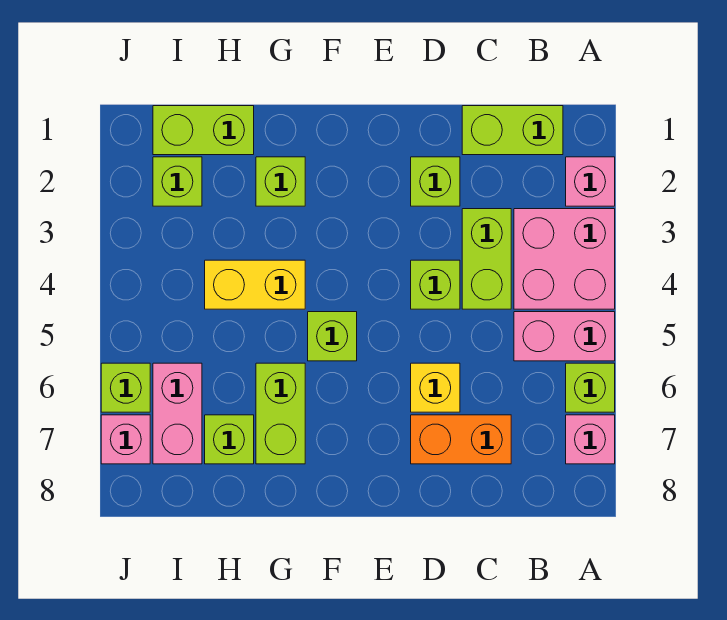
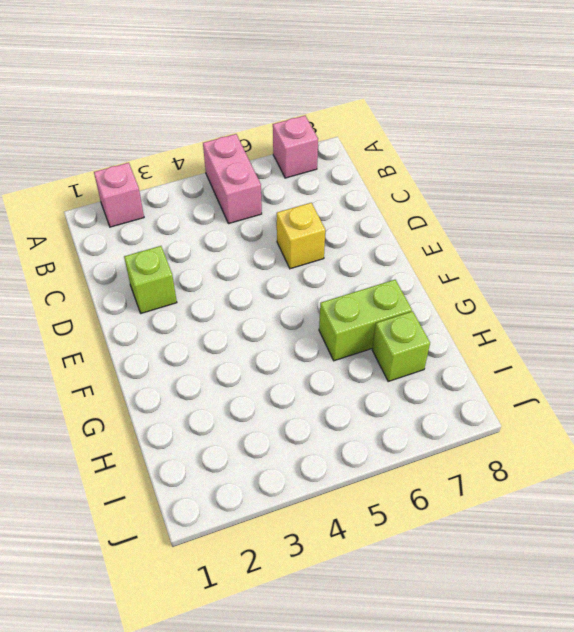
none -> pink brick A3:B4 level 1
none -> lime brick A6 level 1
none -> lime brick B1:C1 level 1

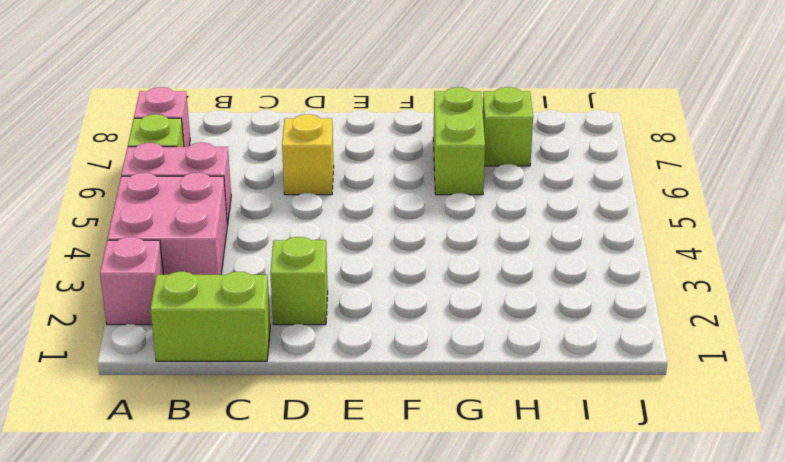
none -> lime brick C3:C4 level 1
none -> orange brick C7:D7 level 1
none -> lime brick D4 level 1

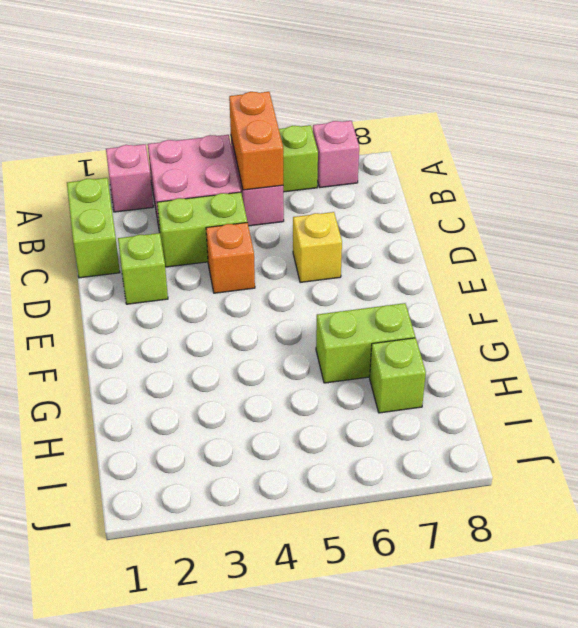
orange brick A5:B5 level 2 -> orange brick C7:D7 level 1
orange brick D4 level 1 -> lime brick D4 level 1
none -> lime brick F5 level 1
none -> lime brick G2 level 1
none -> yellow brick G4:H4 level 1

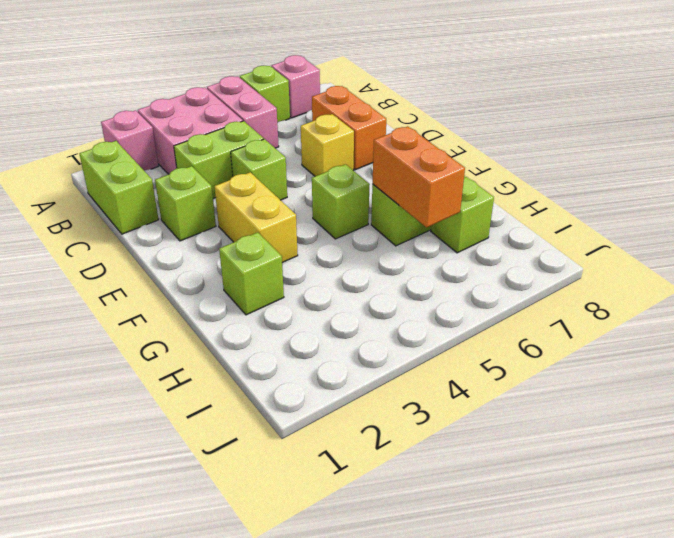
yellow brick E3:F3 level 1 -> yellow brick G4:H4 level 1
orange brick G6:H6 level 2 -> none
none -> lime brick H1:I1 level 1
none -> lime brick I2 level 1
none -> pink brick I6:I7 level 1

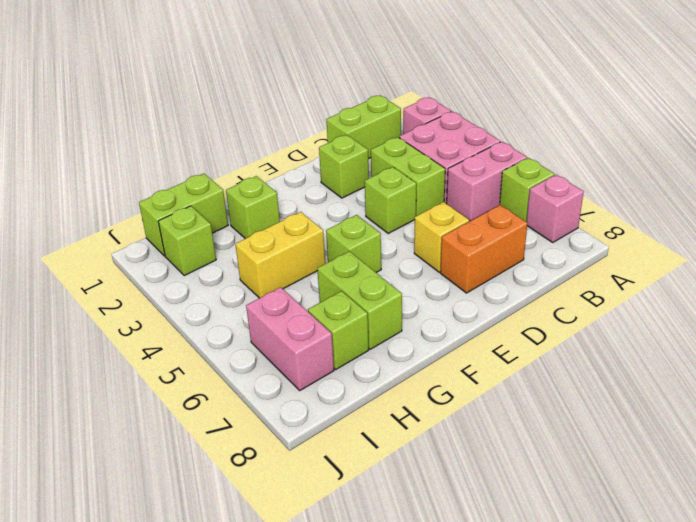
none -> lime brick J6 level 1
none -> pink brick J7 level 1

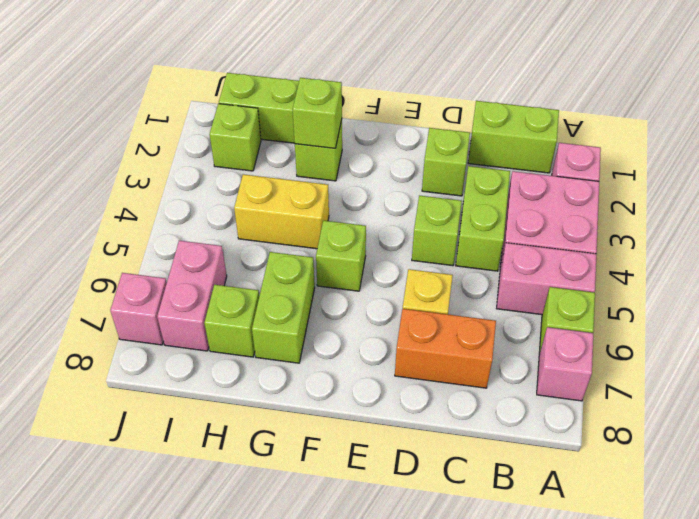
lime brick G2 level 2 -> lime brick J6 level 1

